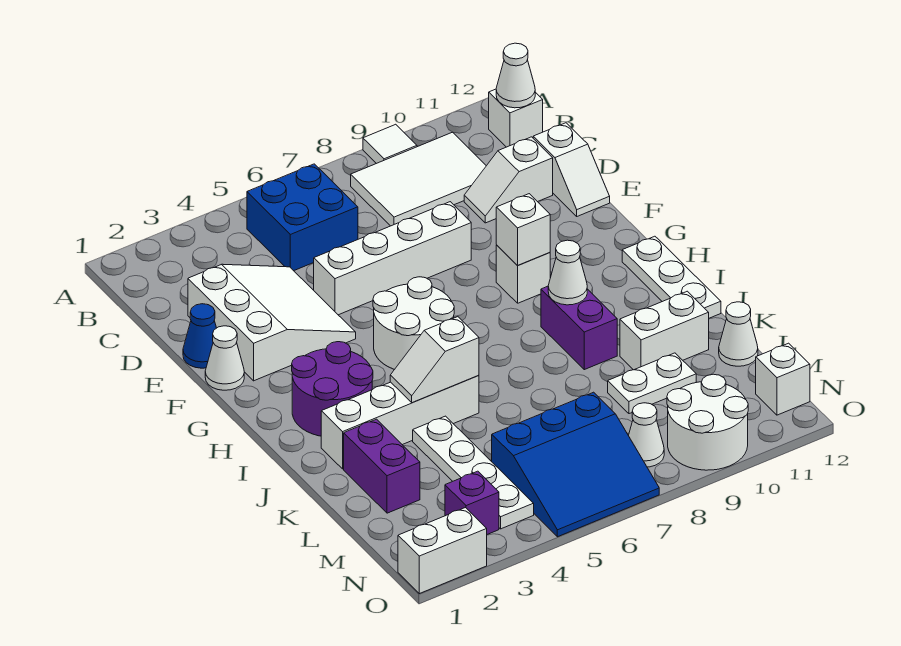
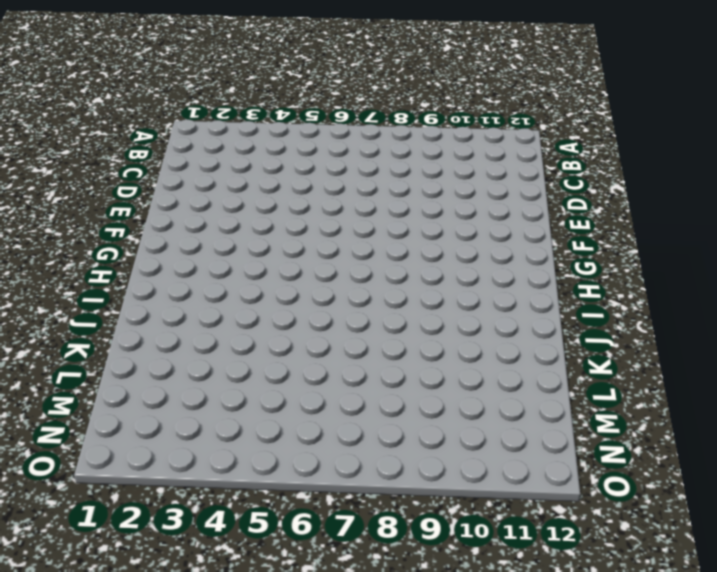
none -> white tile A9 level 1
none -> blue brick B5:C6 level 1
none -> white tile B8:C10 level 1
none -> white brick B12 level 1

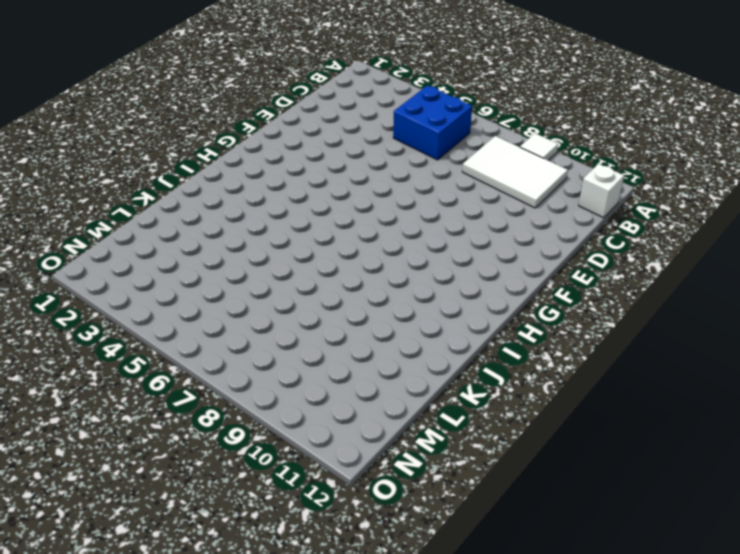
none -> white slope D2:F4 level 1 top 2
none -> white slope D10:D11 level 1 top 11
none -> white slope D12:E12 level 1 top D
none -> blue cone E1 level 1

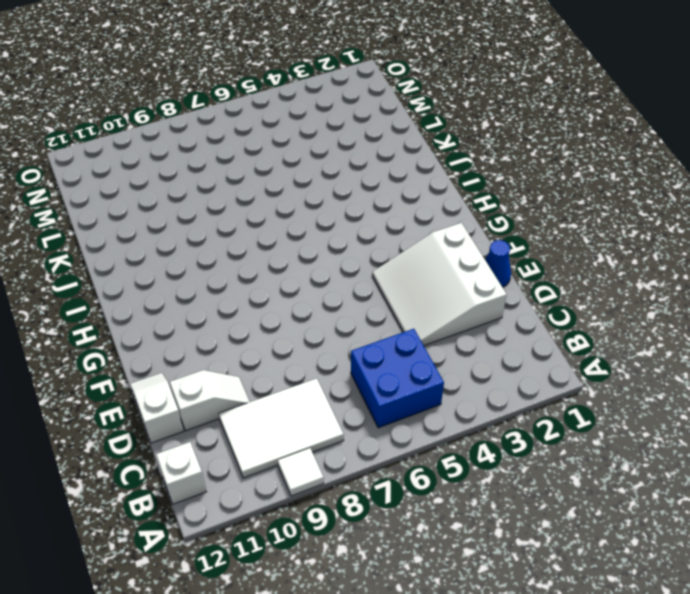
none -> white brick E5:E8 level 1
none -> white cone F1 level 1
none -> white round brick G5:H6 level 1
none -> white brick G9 level 1

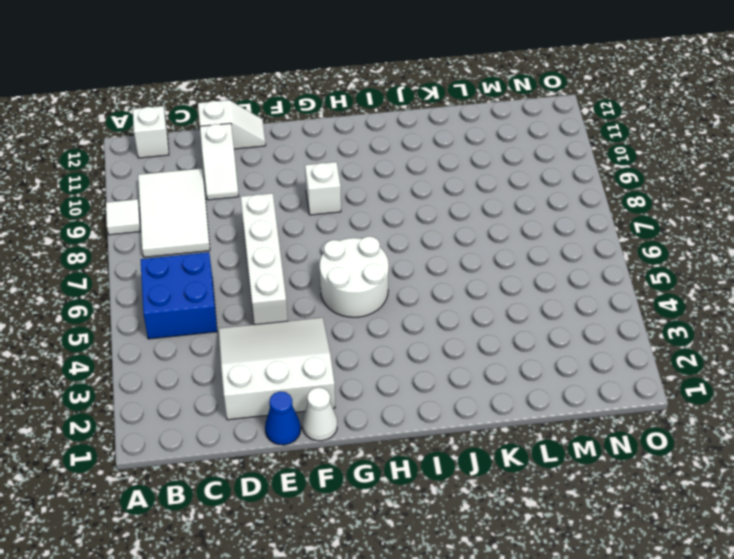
none -> purple round brick H2:I3 level 1
none -> white plate H12:J12 level 1
none -> purple brick I9:J9 level 1
none -> white brick J2:J5 level 1

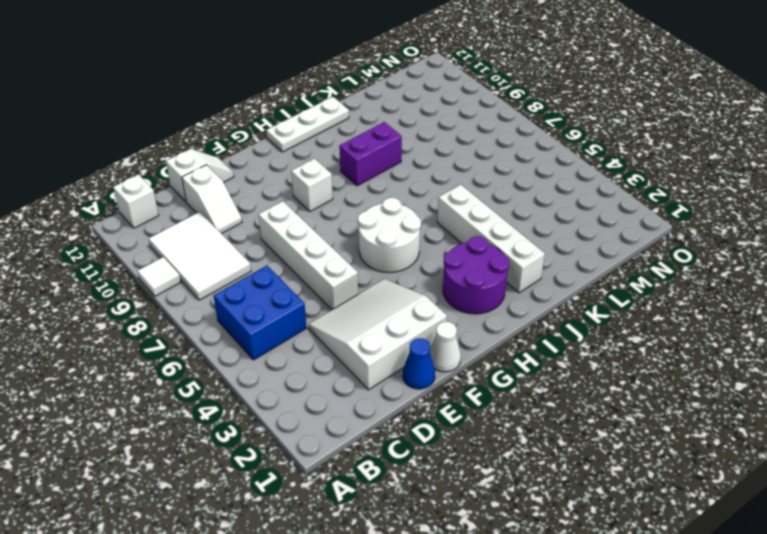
none -> purple brick K2:L2 level 1
none -> white plate K4:N4 level 1
none -> white brick K10:K11 level 1
none -> white plate L9:L10 level 1

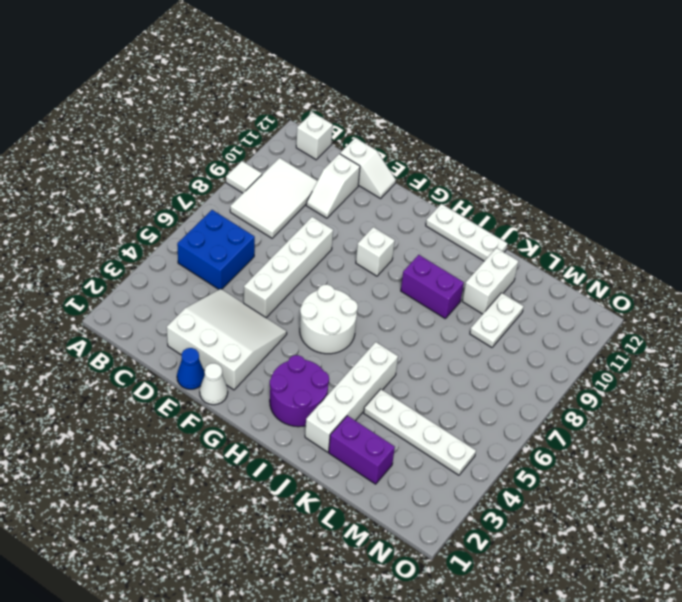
none -> white cone L12 level 1
none -> blue slope M5:O7 level 1 top M
none -> purple brick N3 level 1
none -> white cone N8 level 1

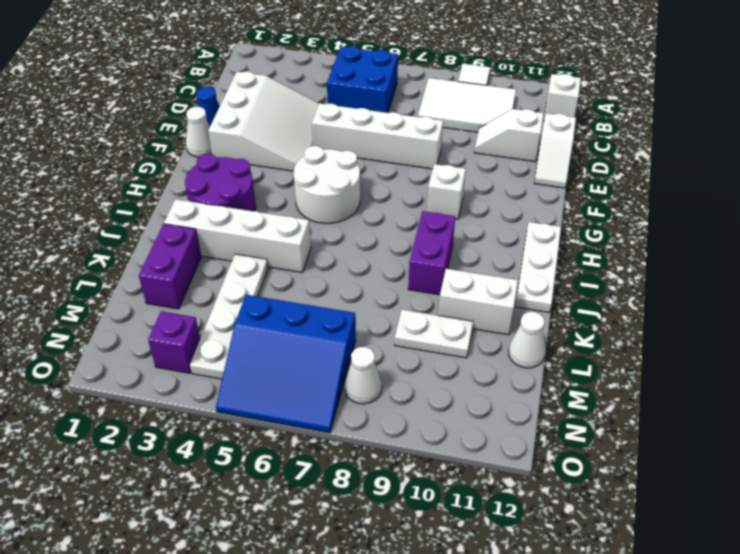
none -> white round brick N9:O10 level 1
none -> white brick N12 level 1
none -> white brick O1:O2 level 1
none -> white cone B12 level 2

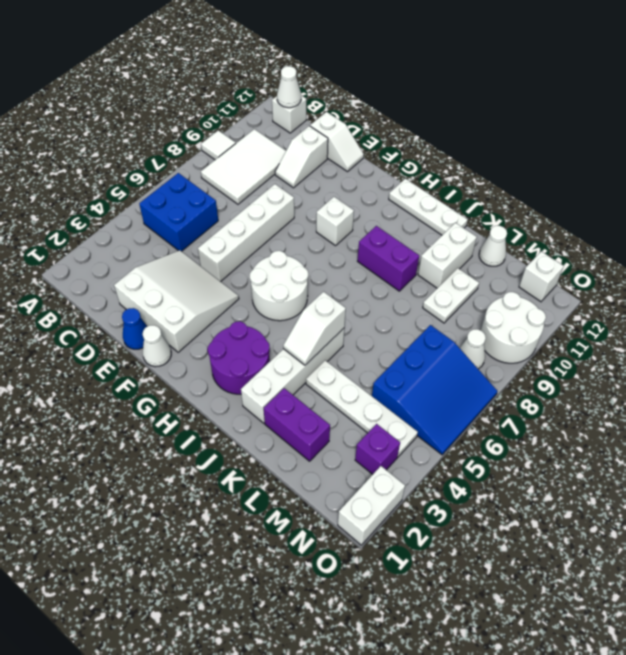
none -> white brick G9 level 2
none -> white cone I9 level 2

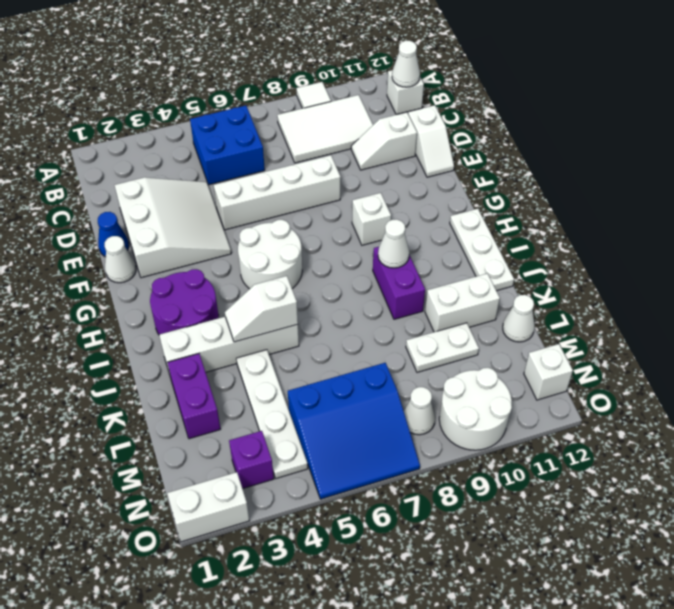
none -> white brick G9 level 2

